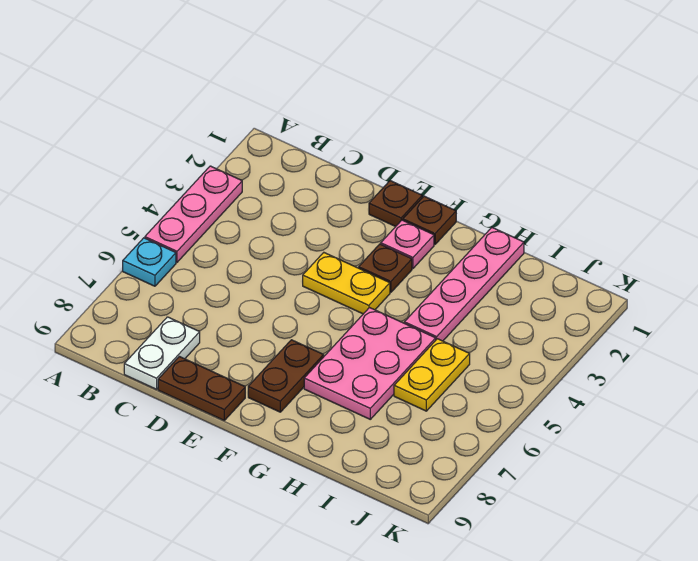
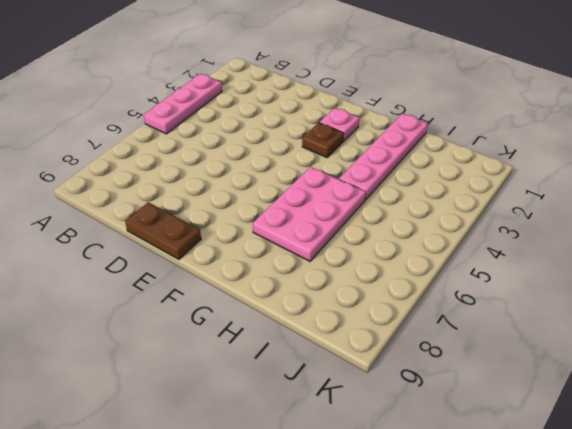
none -> cyan plate A6 level 1
none -> white plate C8:C9 level 1
none -> brown plate E1 level 1

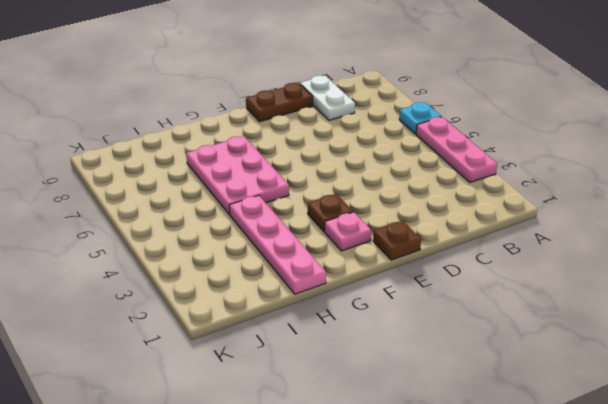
none -> yellow plate E4:F4 level 1
none -> brown plate F1 level 1
none -> brown plate F7:F8 level 1

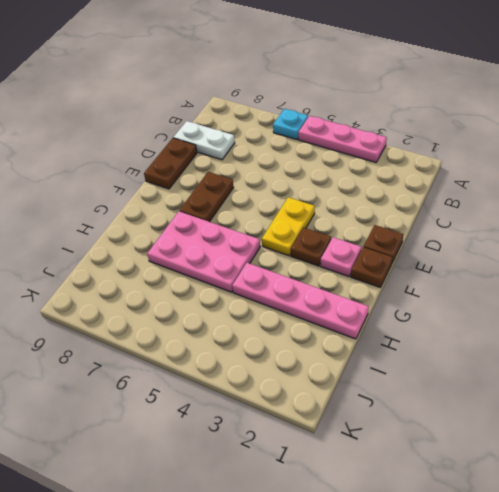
brown plate E7:F7 level 1 -> brown plate F7:F8 level 1
none -> yellow plate I5:I6 level 1

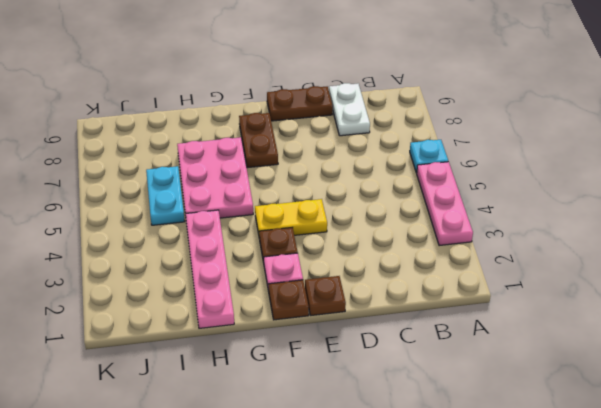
cyan plate I5:I6 level 1 -> yellow plate I5:I6 level 1

